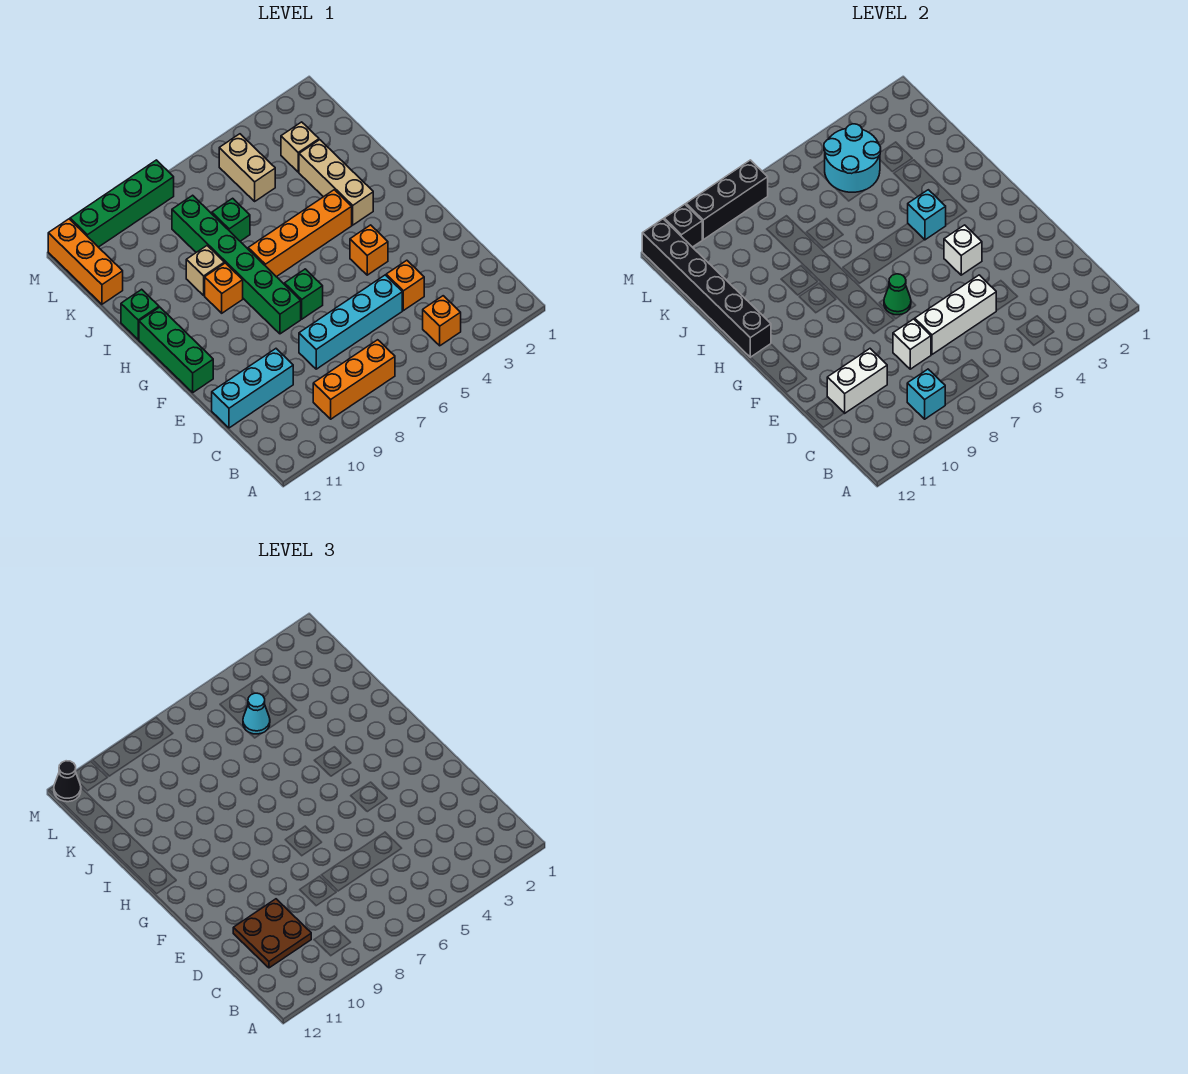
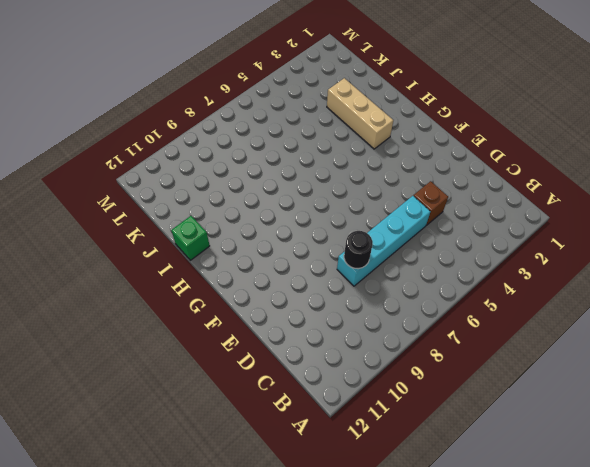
brown brick D4 level 1 -> orange brick D4 level 1
black round brick D8 level 2 -> white brick D8 level 2
none -> orange brick B4 level 1
none -> orange brick B7:B9 level 1
none -> cyan brick D10:D12 level 1
none -> orange brick F4 level 1

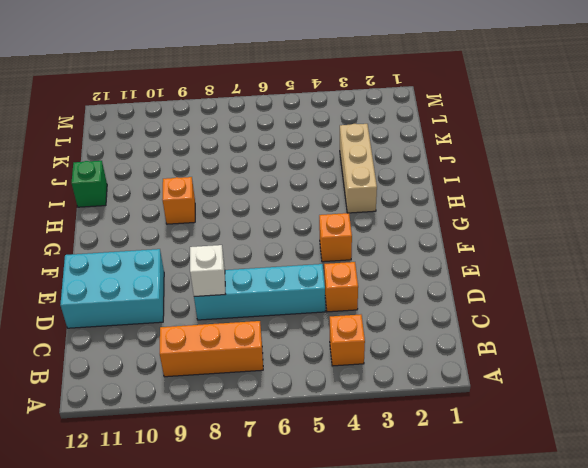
cyan brick D10:E12 level 1 -> cyan brick D10:D12 level 1
none -> green brick F7 level 1
none -> green brick F8:K8 level 1
none -> green brick F12:H12 level 1
none -> orange brick H4:H7 level 1

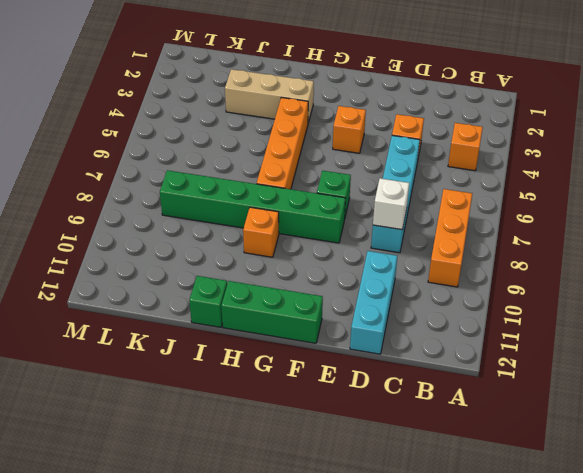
none -> tan brick I9 level 1
none -> green brick J7 level 1
none -> tan brick K3 level 1
none -> tan brick K5:L5 level 1

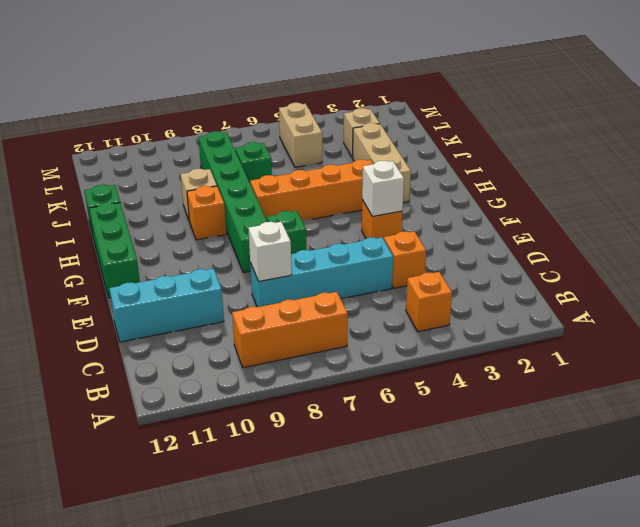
none -> orange brick K12:M12 level 1
none -> green brick M8:M11 level 1
none -> cyan brick B9 level 2
none -> white brick D5:D7 level 2

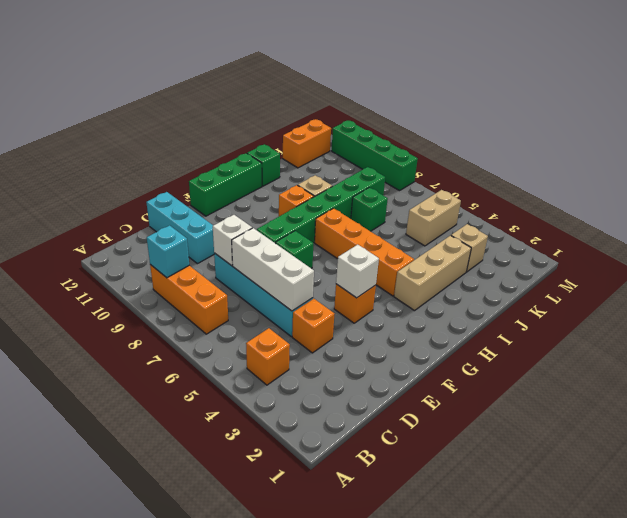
orange brick K12:L12 level 1 -> orange brick K12:M12 level 1
none -> white brick D10:D11 level 2
none -> green cone F7 level 2
none -> cyan brick H4 level 2
none -> black brick H12:M12 level 2

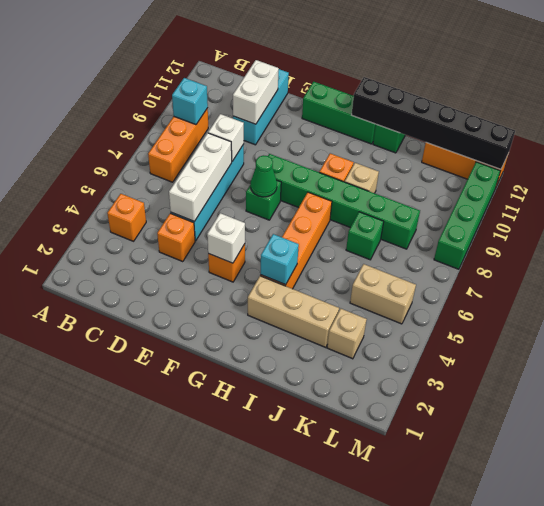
none -> cyan round brick K4:L5 level 2
none -> black brick M8:M10 level 2
none -> black brick M11 level 2
none -> brown plate C10:D11 level 3

